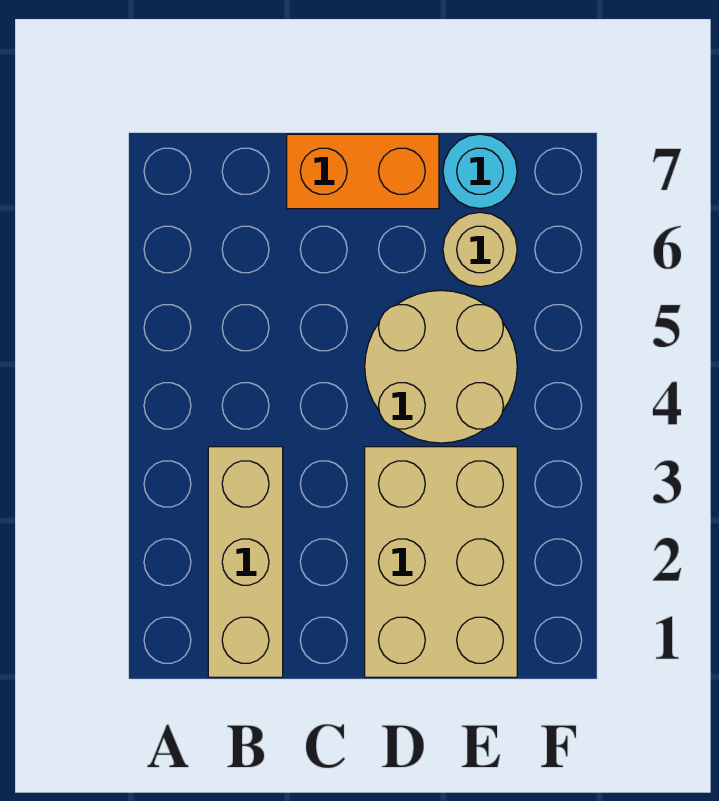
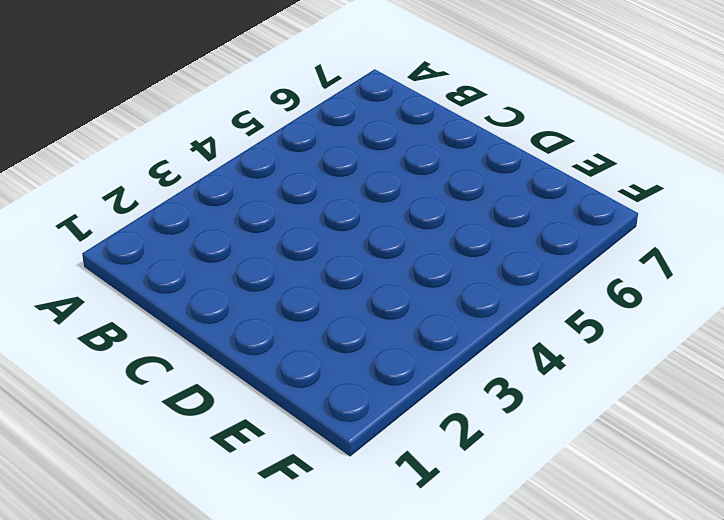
none -> tan brick B1:B3 level 1
none -> orange brick C7:D7 level 1

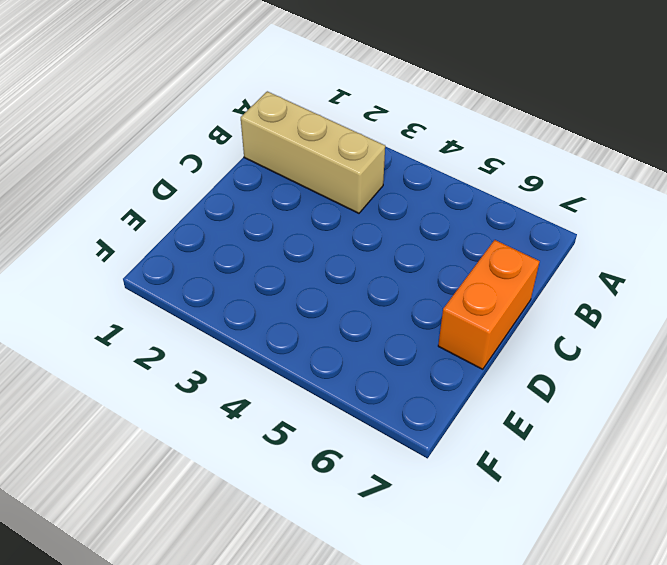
none -> tan brick D1:E3 level 1
none -> tan round brick D4:E5 level 1

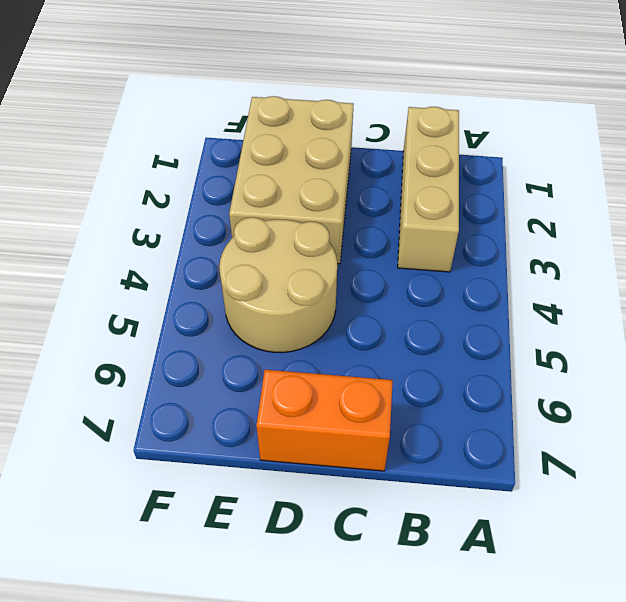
none -> tan round brick E6 level 1
none -> cyan round brick E7 level 1

